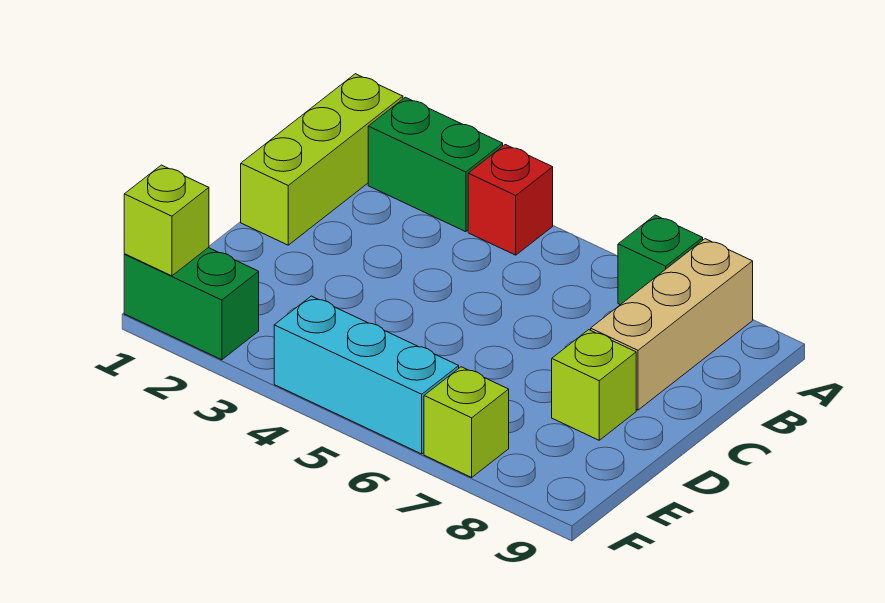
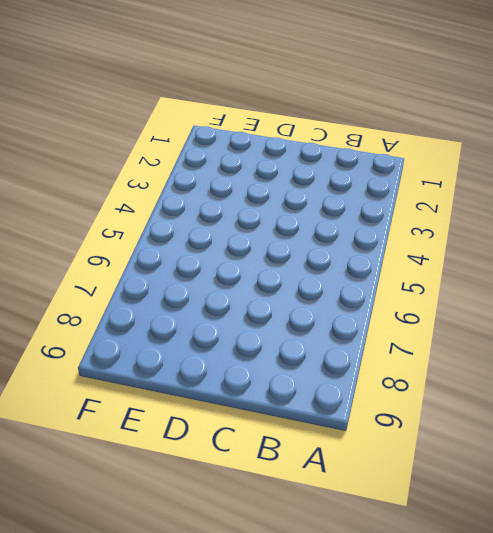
none -> lime brick A1:C1 level 1
none -> green brick A2:A3 level 1

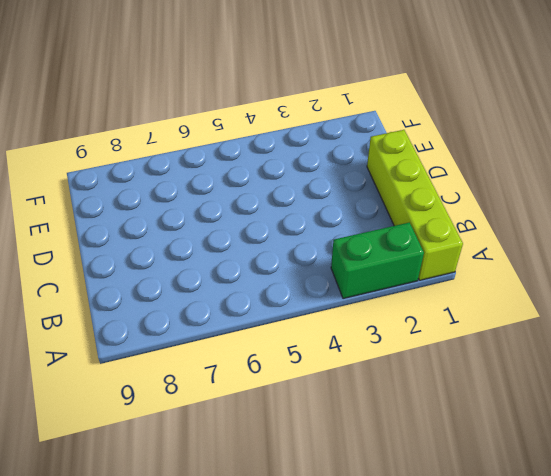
lime brick A1:D1 level 1 -> lime brick A1:C1 level 1
none -> red brick A4 level 1
none -> green brick A7 level 1

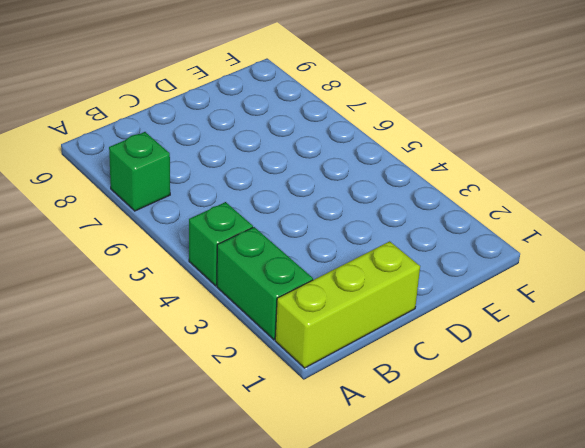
green brick A4 level 1 -> red brick A4 level 1
none -> tan brick A8:C8 level 1
none -> lime brick D8 level 1

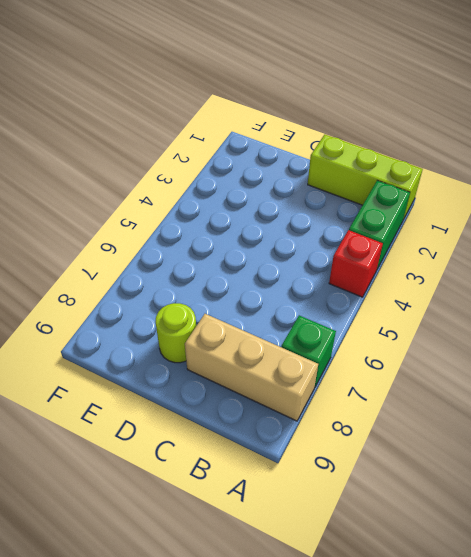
lime round brick D8 level 1 -> lime brick D8 level 1
none -> green brick F1:F2 level 1
none -> cyan brick F4:F6 level 1

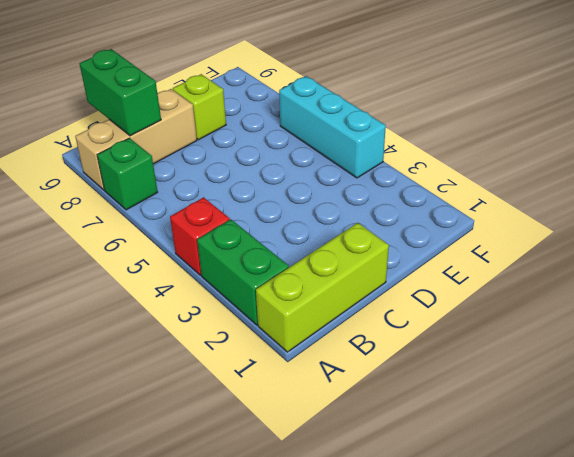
green brick B8:B9 level 2 -> green brick F1:F2 level 1
none -> lime brick F7 level 1
none -> lime brick F1 level 2

